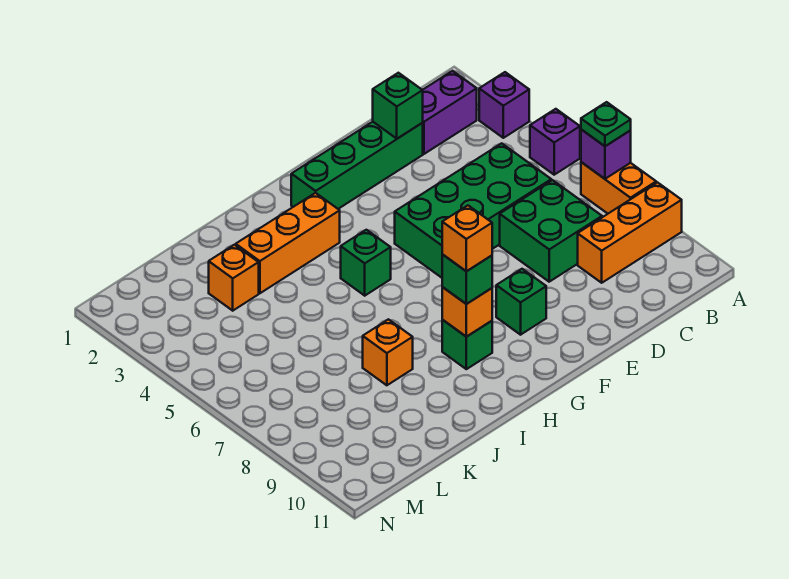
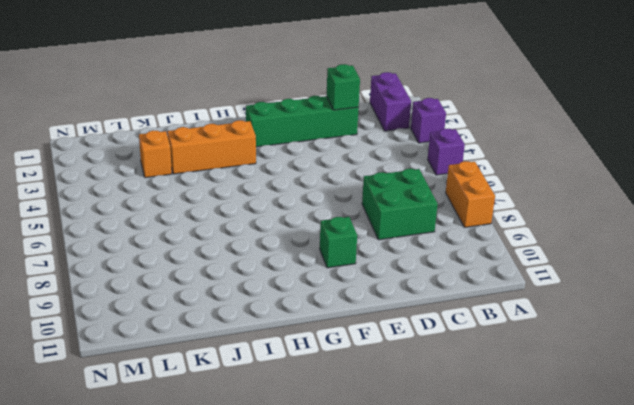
purple brick B1:B2 level 1 -> purple brick B2:C2 level 1
none -> orange brick A9:C9 level 1
none -> green brick C5:F6 level 1
none -> green brick H5 level 1

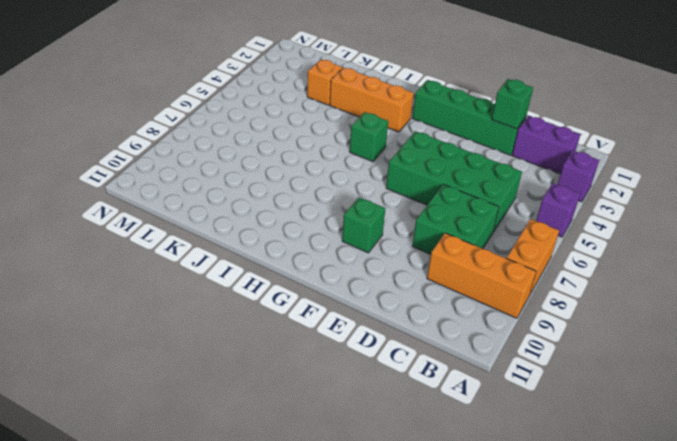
none -> green brick H9 level 1
none -> orange brick J8 level 1
none -> purple brick A7 level 2

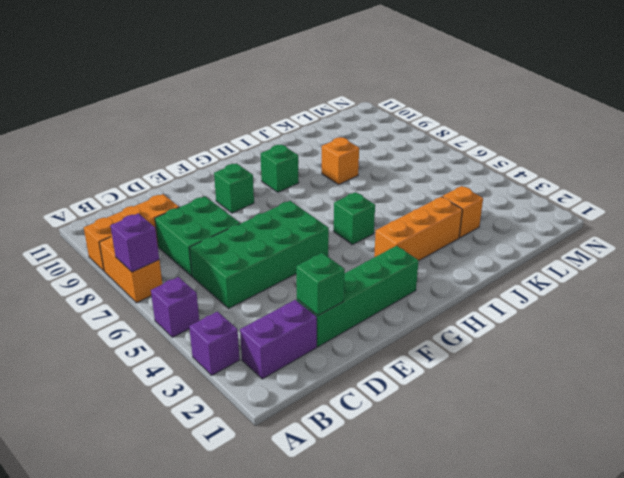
none -> orange brick H9 level 2
none -> green plate A7 level 3
none -> green brick H9 level 3

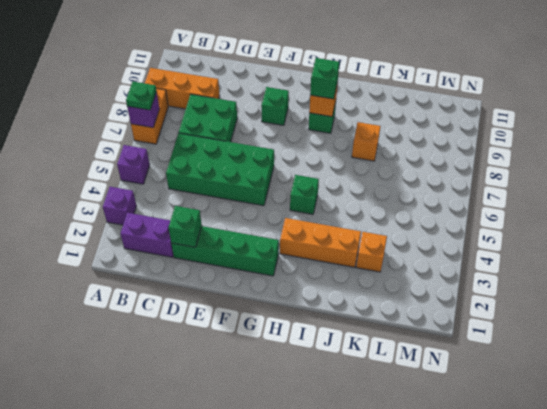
none -> orange brick H9 level 4

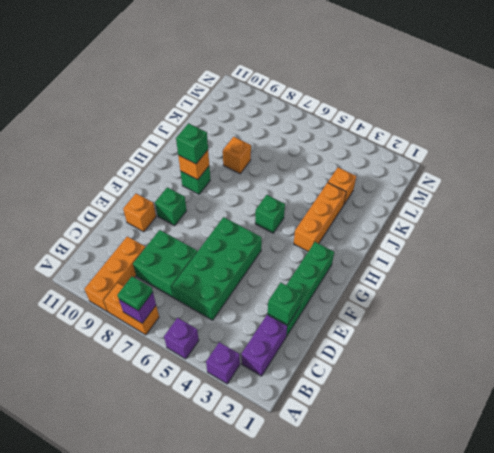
orange brick E10 level 1 -> orange brick H9 level 4

